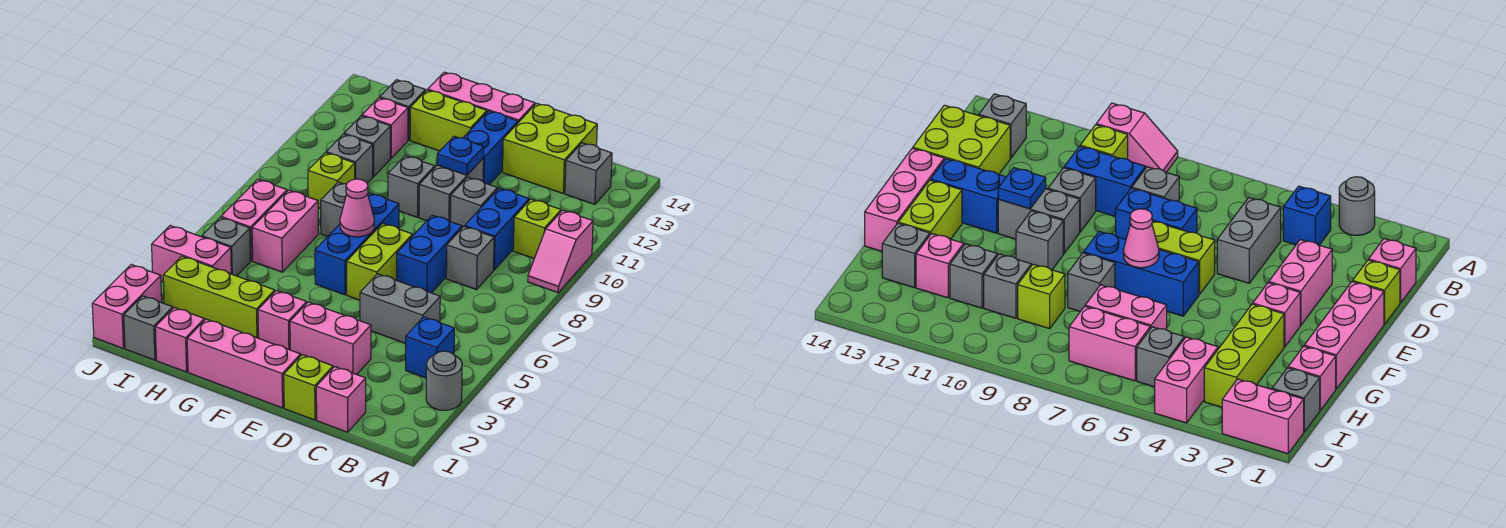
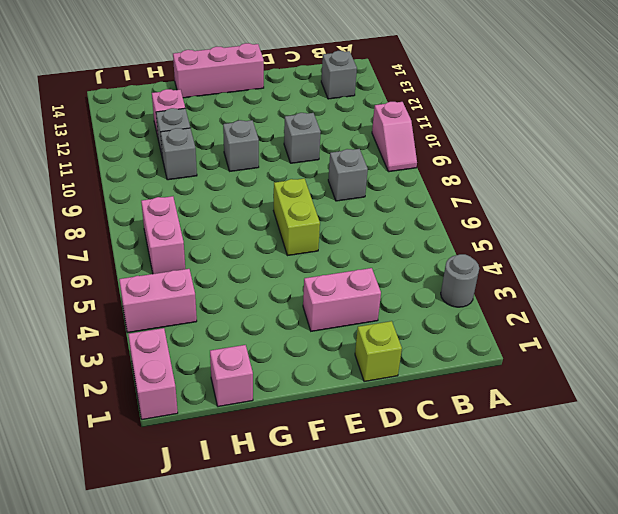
none -> blue brick B4 level 1
none -> lime brick B10 level 1
none -> pink brick C1 level 1
none -> grey brick C5:D5 level 1

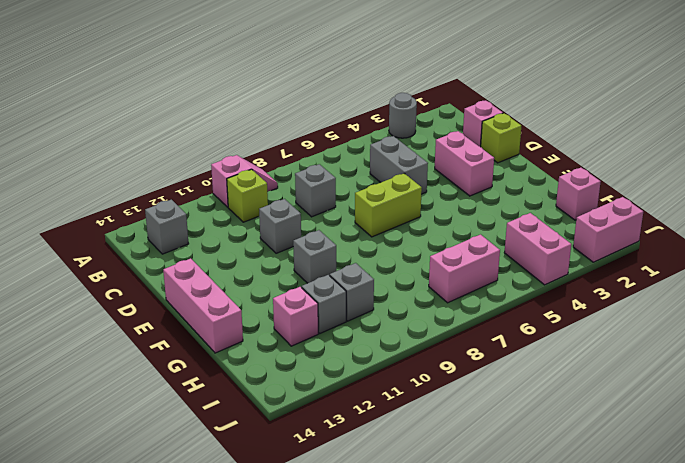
none -> blue brick B4 level 1
none -> blue brick C9:C10 level 1
none -> lime brick C13:D14 level 1
none -> blue brick D7:D8 level 1

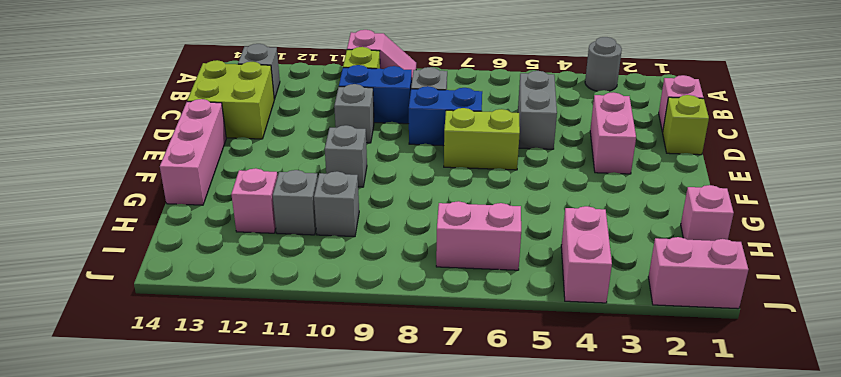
none -> blue brick B4 level 1
none -> pink brick E1:G1 level 1
none -> grey brick E10:E11 level 1
none -> blue brick E12:E13 level 1

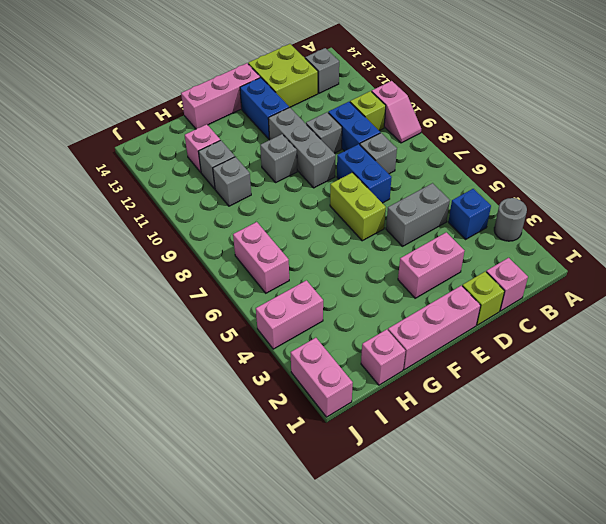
grey brick E9:E11 level 1 -> grey brick E10:E11 level 1
none -> pink brick F3 level 1
none -> blue brick F6:F8 level 1
none -> lime brick F13:G13 level 1
none -> lime brick G3:I3 level 1

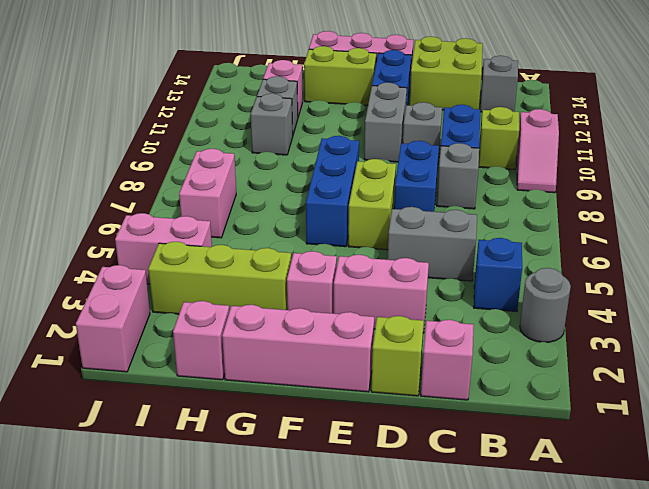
none -> grey brick F10 level 1
none -> grey brick G8 level 1
none -> pink brick H6:H7 level 1
none -> lime brick H9 level 1

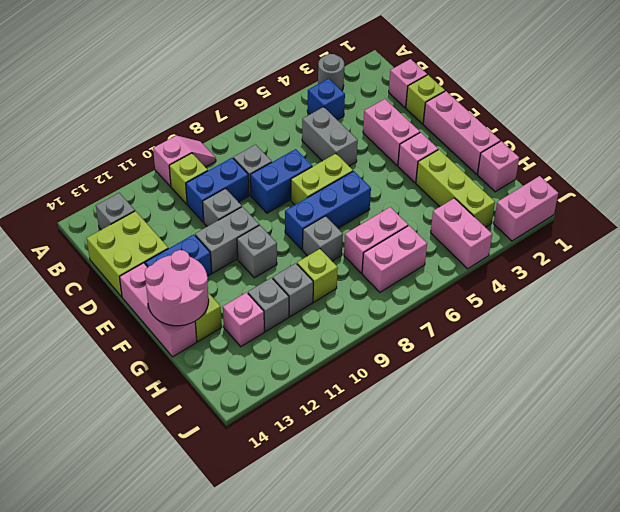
pink round brick F13:G14 level 2 -> none
none -> grey brick H13 level 1
none -> grey brick I1 level 1
none -> grey brick I5 level 1
none -> blue plate E11 level 2

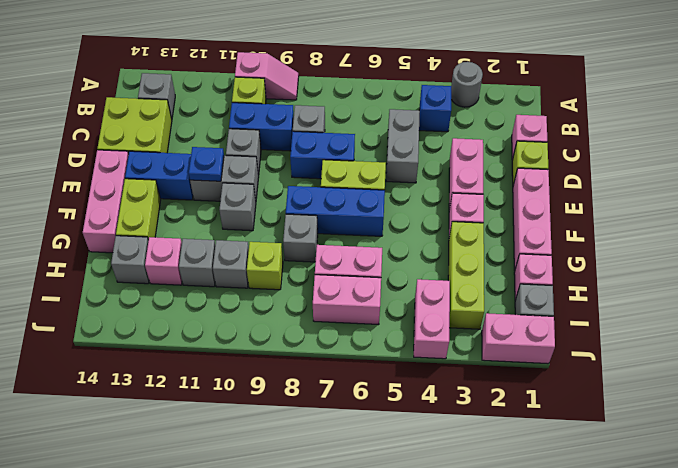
none -> grey brick I5 level 1
none -> pink cone F7 level 2

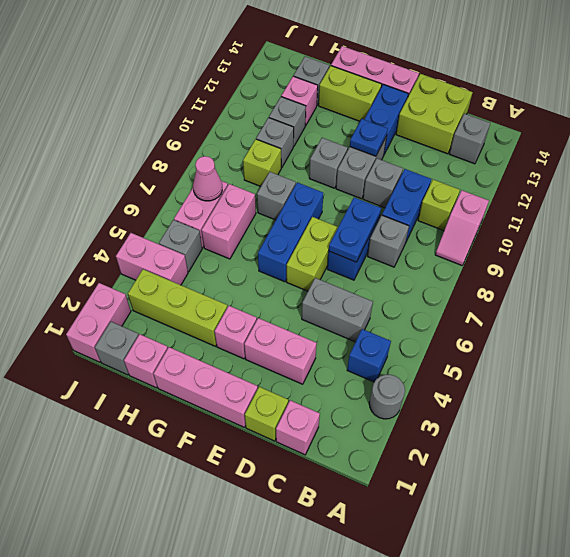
blue plate D7:D8 level 2 -> none
pink cone I7 level 2 -> pink cone F7 level 2

